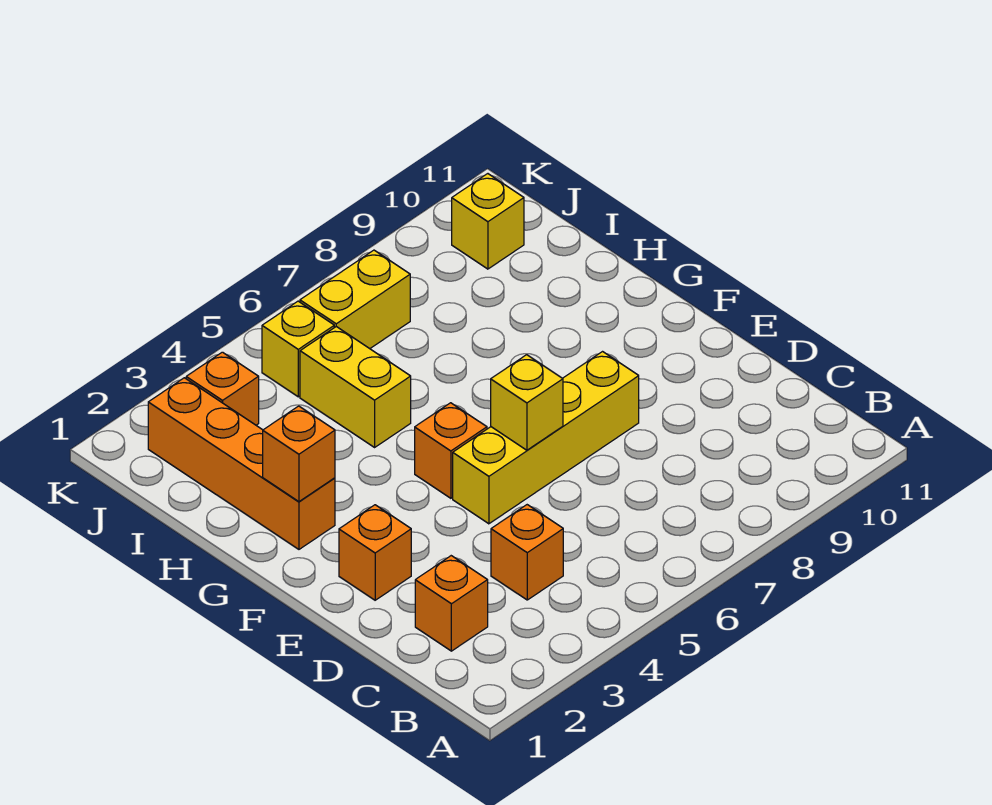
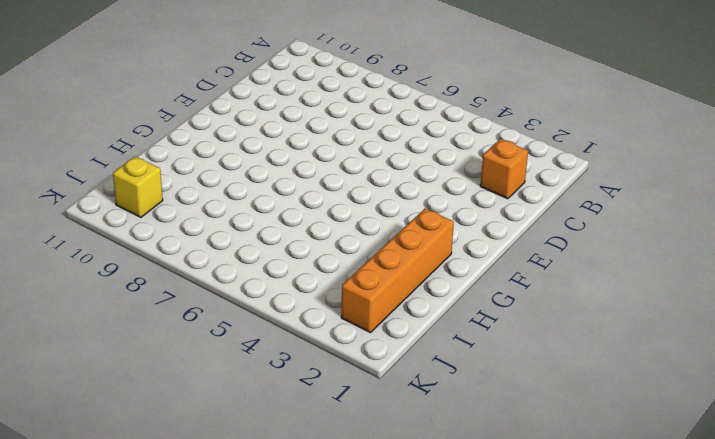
none -> orange brick C4 level 1
none -> orange brick E2 level 1
none -> yellow brick E5:E8 level 1

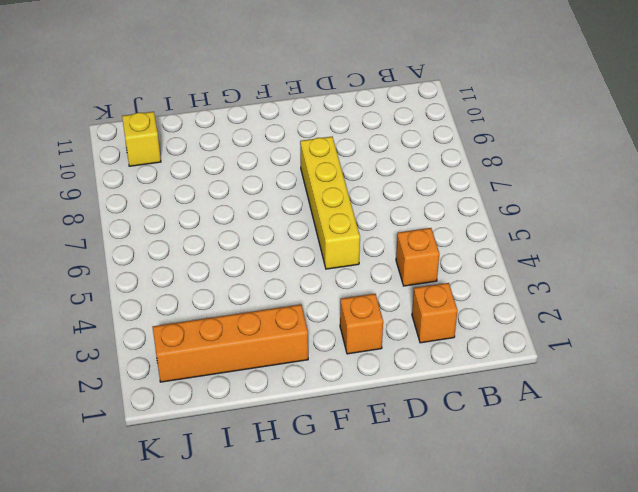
none -> orange brick F5 level 1
none -> yellow brick H5:I5 level 1
none -> orange brick J3 level 1

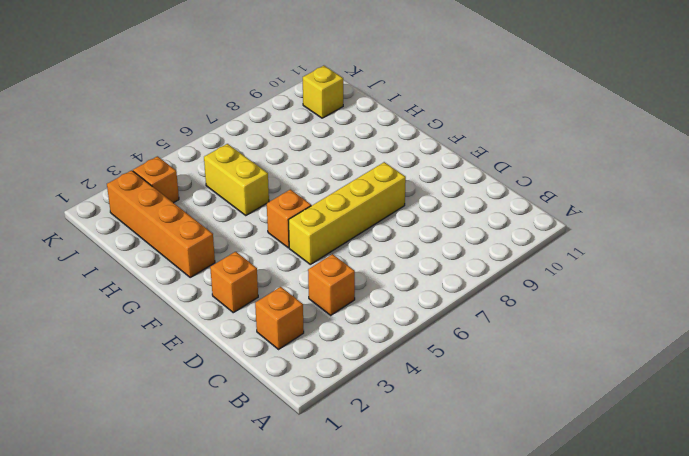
none -> yellow brick J5 level 1
none -> yellow brick J6:J7 level 1
none -> yellow brick E6 level 2

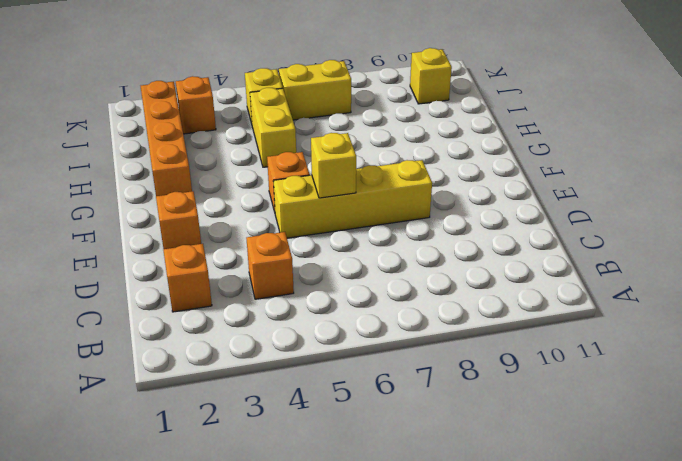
none -> orange brick G2 level 2

